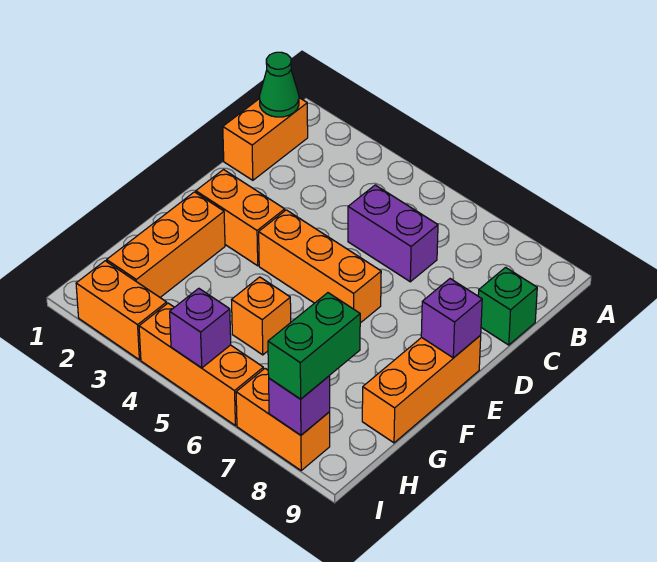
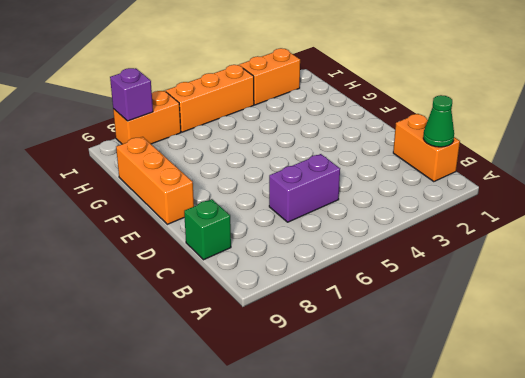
none -> orange brick E2:E3 level 1
none -> orange brick E4:E6 level 1
none -> orange brick F2:H2 level 1

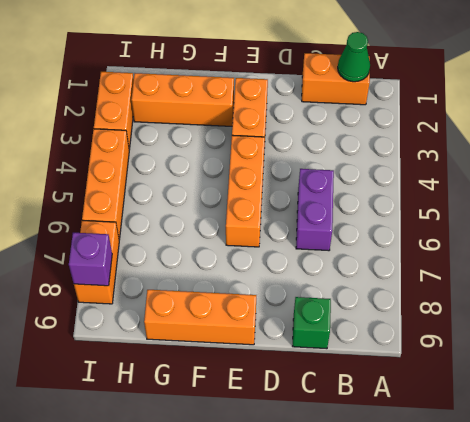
none -> orange brick G5 level 1
none -> purple brick E9 level 2
none -> purple brick I5 level 2

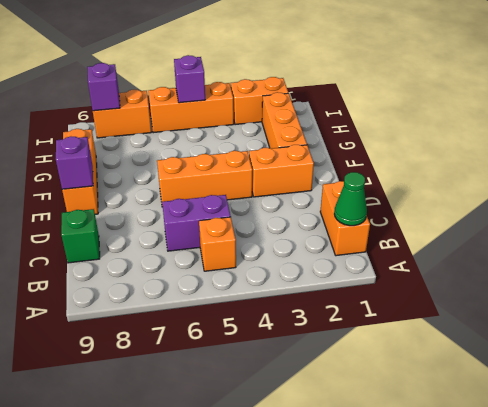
orange brick B5 level 1 -> orange brick G5 level 1
none -> green brick H8:I8 level 3

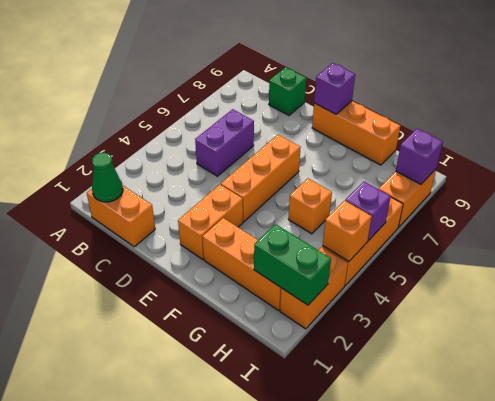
green brick H2:I2 level 2 -> green brick H8:I8 level 3
orange brick I4 level 2 -> none

